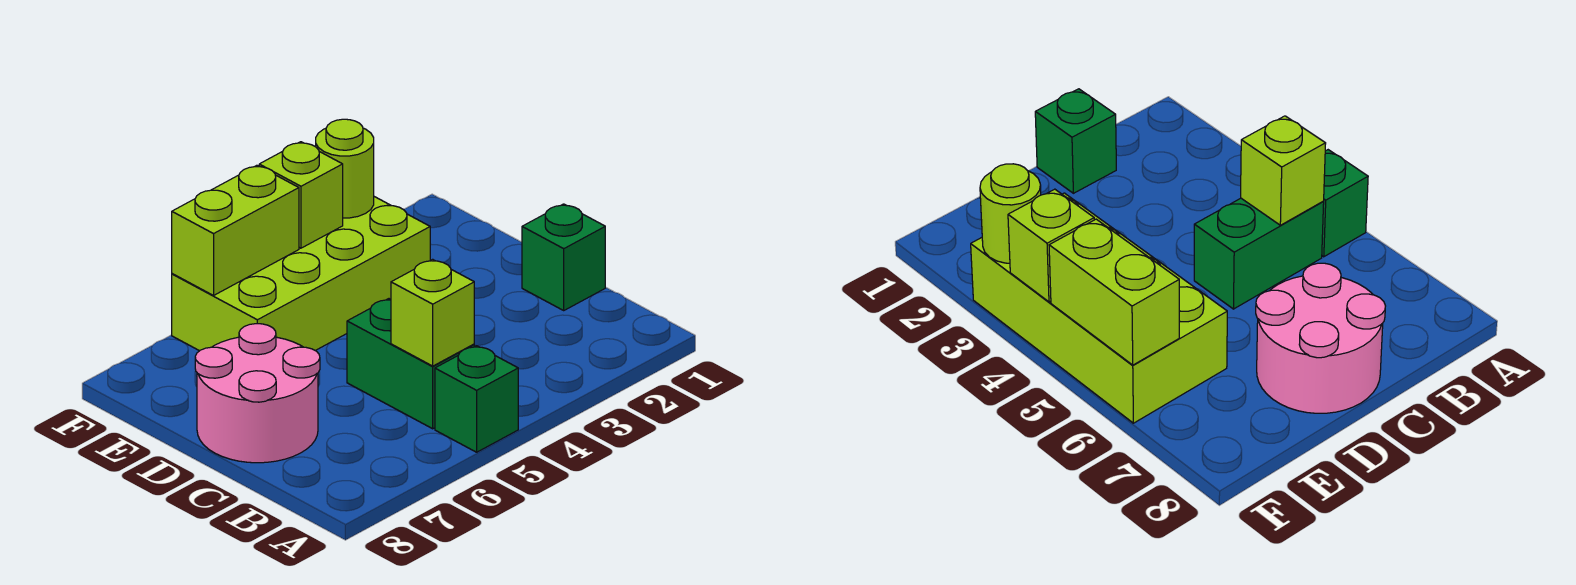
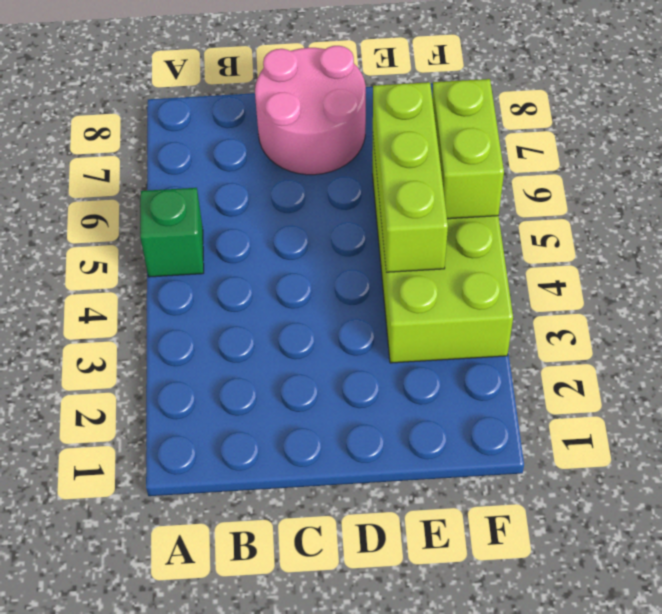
lime brick E4:E6 level 2 -> none
none -> green brick B5:C5 level 1
none -> green brick C1 level 1

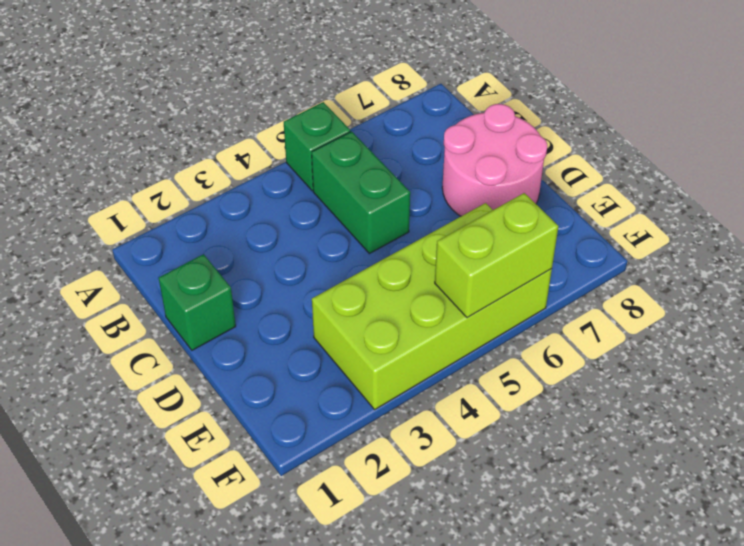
none -> lime brick B5 level 2
none -> lime round brick F3 level 2

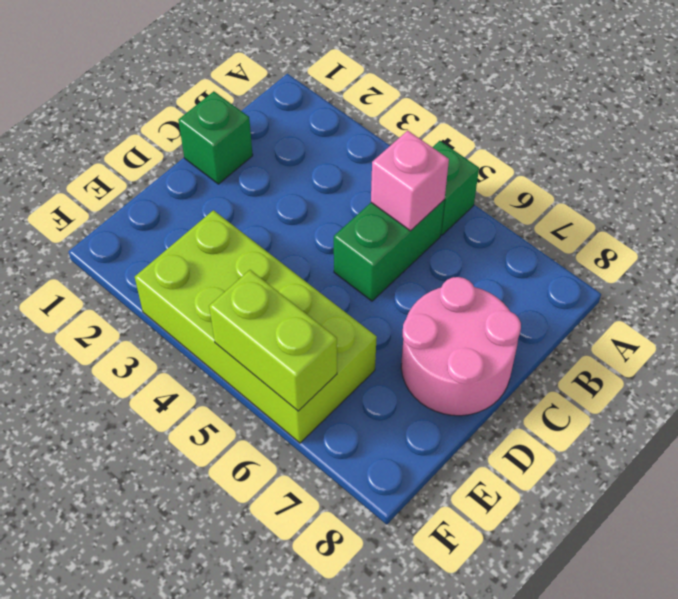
pink brick B5 level 2 -> lime brick B5 level 2
none -> lime round brick F3 level 2
none -> lime brick F4 level 2

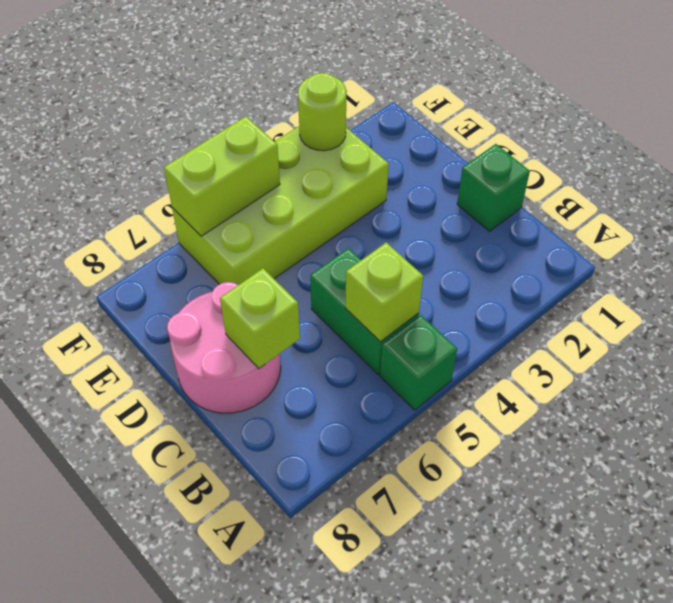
lime brick C7 level 2 -> lime brick F4 level 2

